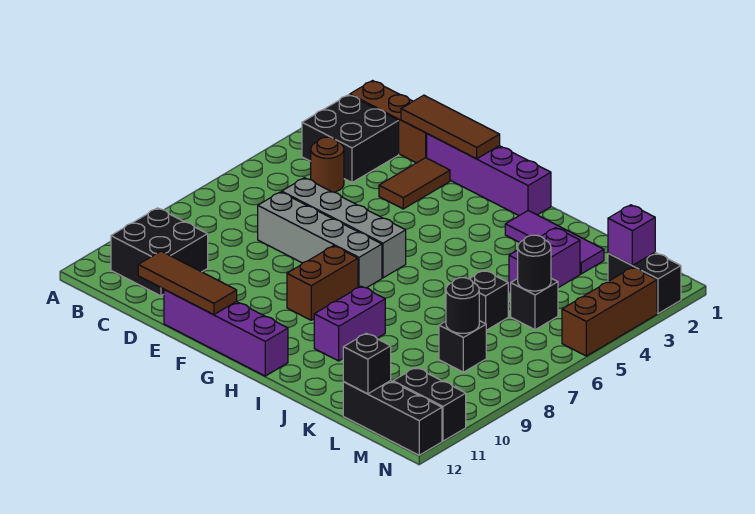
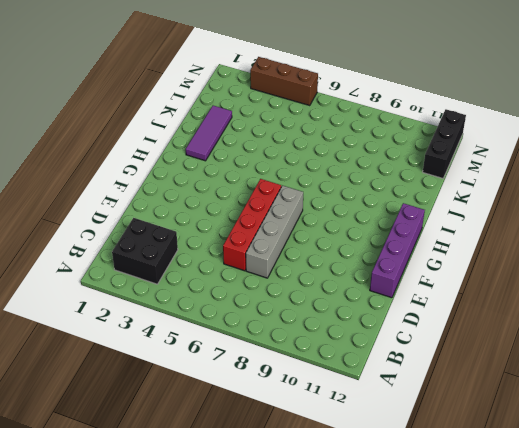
red brick D6:G6 level 1 -> grey brick D6:G6 level 1
none -> brown brick B1:D1 level 1
none -> black brick B10:C11 level 1
none -> brown round brick C4 level 1

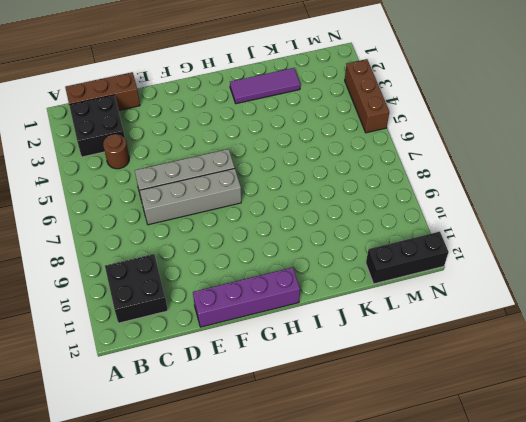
none -> purple brick E1:H1 level 1
none -> brown tile E2:E3 level 1
none -> brown brick G8:G9 level 1

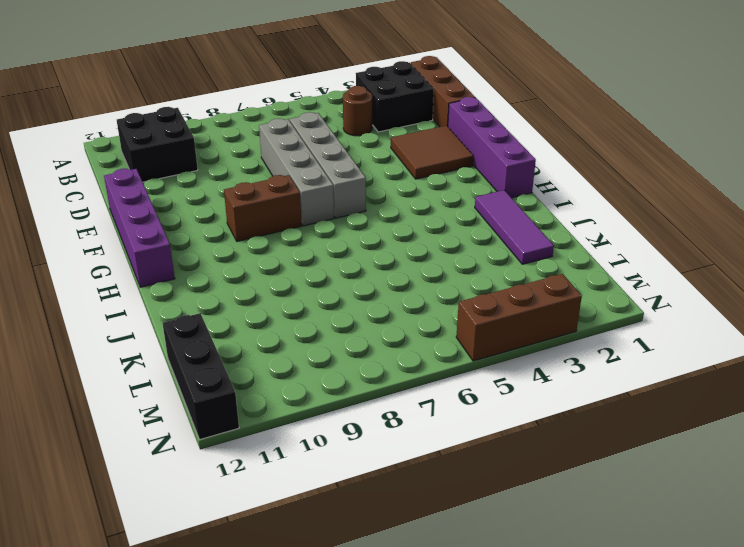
brown tile E2:F3 level 1 -> brown tile E2:E3 level 1
none -> purple brick I9:I10 level 1
none -> purple brick K3:K4 level 1
none -> black brick K6 level 1

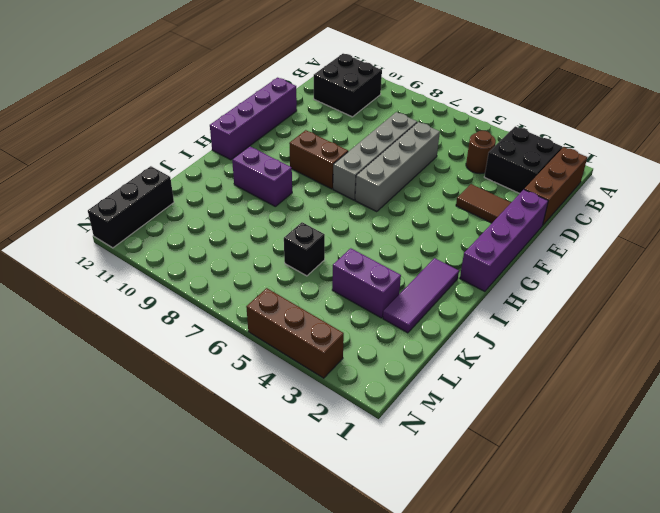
none -> black brick L5 level 1
none -> black brick L8 level 1
none -> black brick M2:N2 level 1

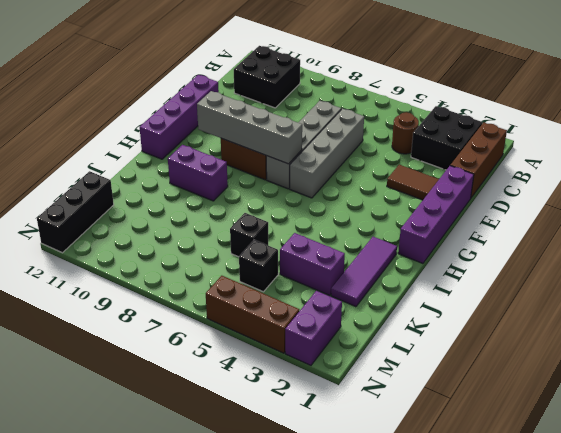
grey brick G7:G10 level 2 -> none
purple brick M2:N2 level 1 -> black brick M2:N2 level 1
none -> black brick L8 level 1
none -> black brick M11:N11 level 1
none -> brown tile D1:F1 level 2

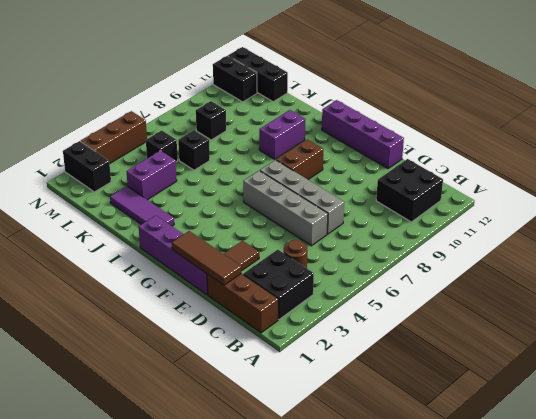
none -> brown tile D12:F12 level 2
none -> black round brick L5 level 2
none -> black round brick L8 level 2

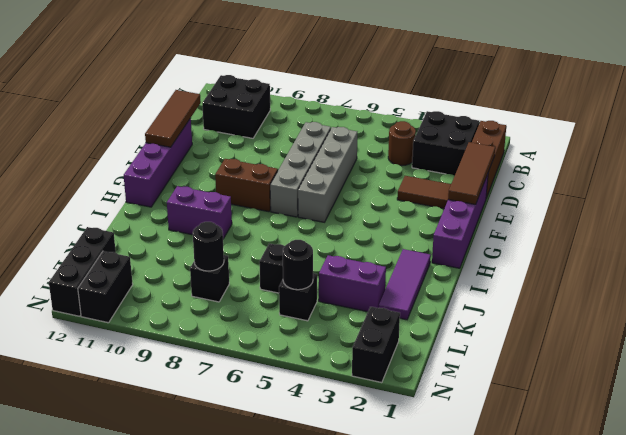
none -> brown brick N3:N5 level 1
none -> black brick L12 level 2
none -> purple brick M2 level 2

